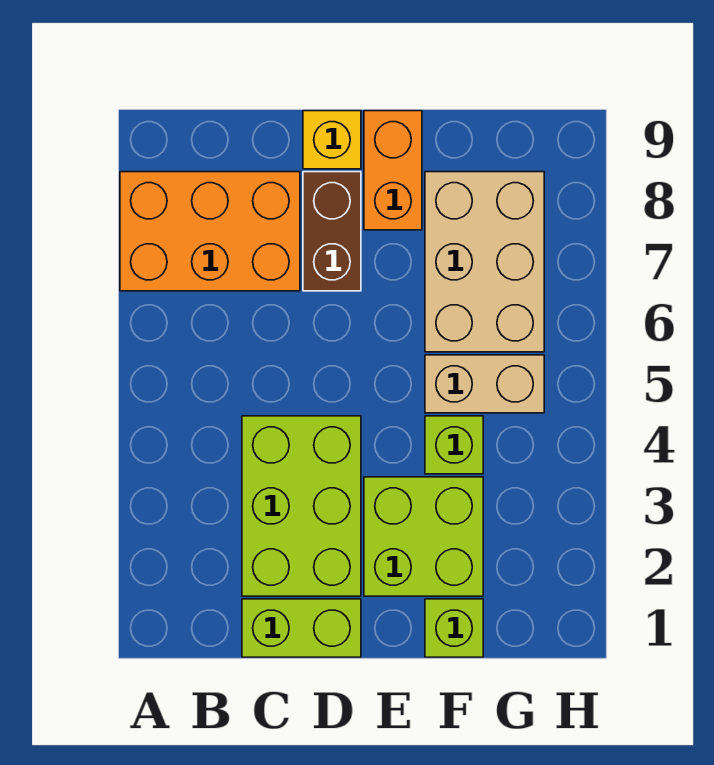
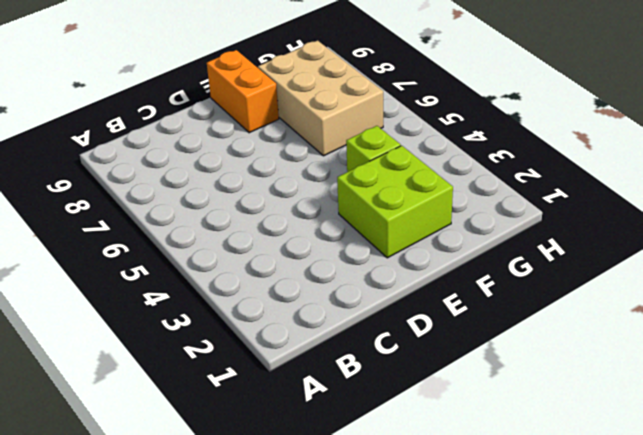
none -> orange brick A7:C8 level 1
none -> lime brick C1:D1 level 1

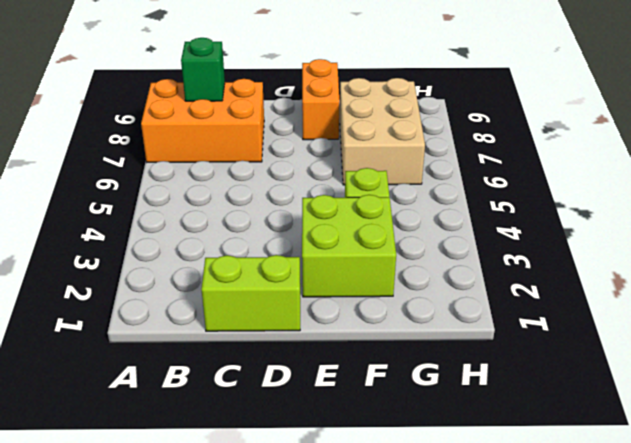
green brick B8 level 2 -> none
none -> lime brick C2:D4 level 1
none -> brown brick D7:D8 level 1

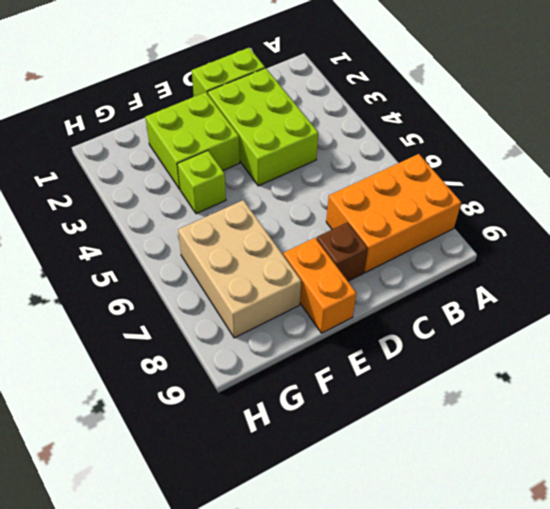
brown brick D8 level 1 -> brown brick D7:D8 level 1
none -> yellow brick D9 level 1
none -> lime brick F1 level 1

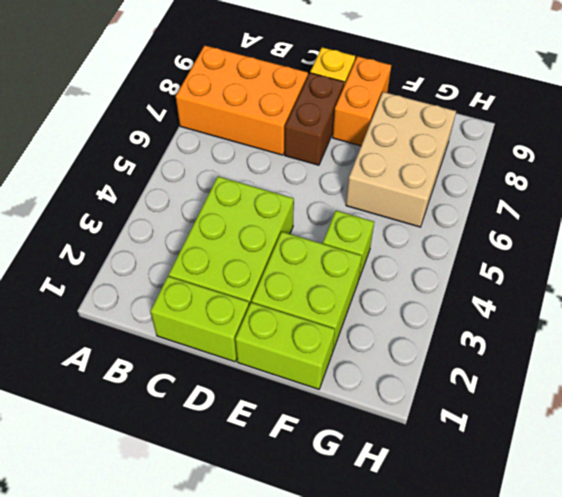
lime brick E1:F1 level 1 -> lime brick F1 level 1
none -> tan brick F5:G5 level 1

